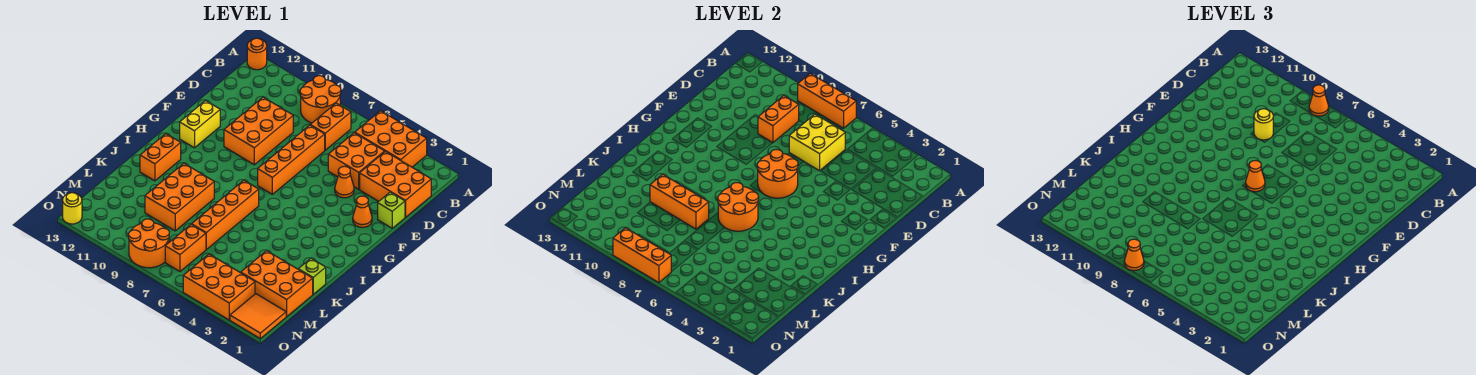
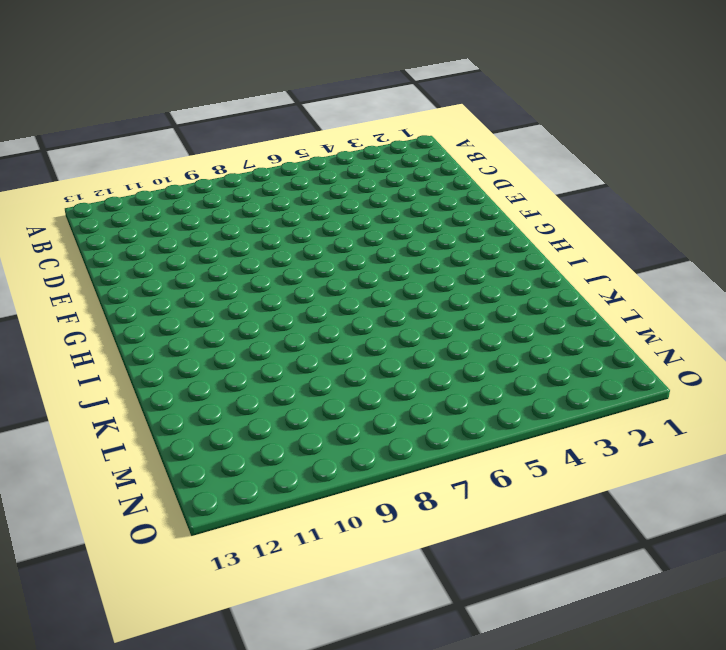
none -> orange brick A3:B5 level 1
none -> orange round brick A8:B9 level 1
none -> orange round brick A13 level 1
none -> orange brick B7:C7 level 1

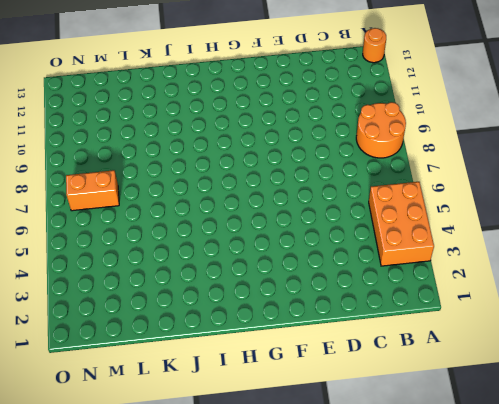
none -> orange brick B7:C7 level 1
none -> orange brick C1:D3 level 1
none -> orange brick C4:D5 level 1
none -> orange brick D7:G7 level 1

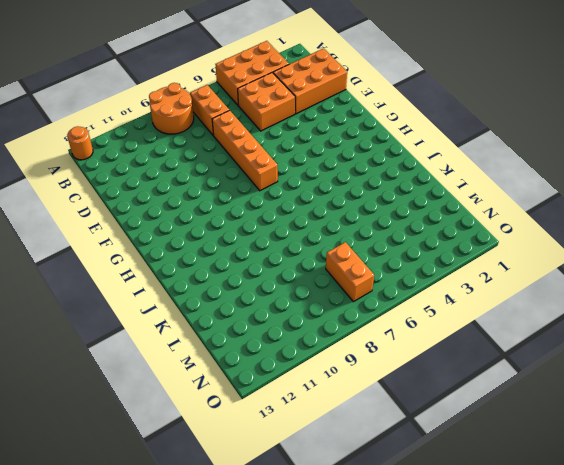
none -> orange brick D9:F10 level 1
none -> lime brick E1 level 1
none -> orange cone E4 level 1
none -> orange cone F2 level 1

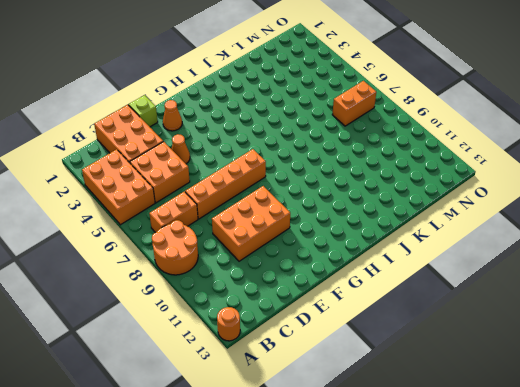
none -> yellow brick F12:G12 level 1
none -> orange brick I7:L7 level 1
none -> orange brick I12:J12 level 1
none -> orange brick J9:L10 level 1

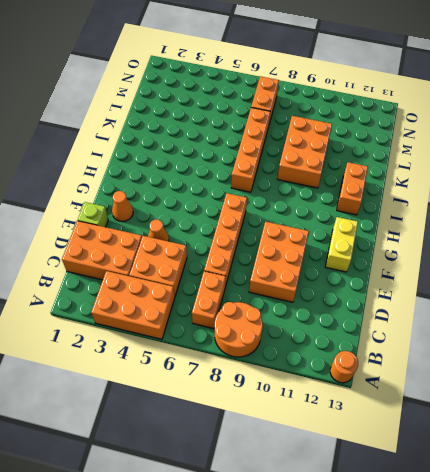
none -> lime brick K1 level 1
none -> orange brick L1:M3 level 1
none -> orange tile N1:O2 level 1
none -> orange brick N3:O5 level 1

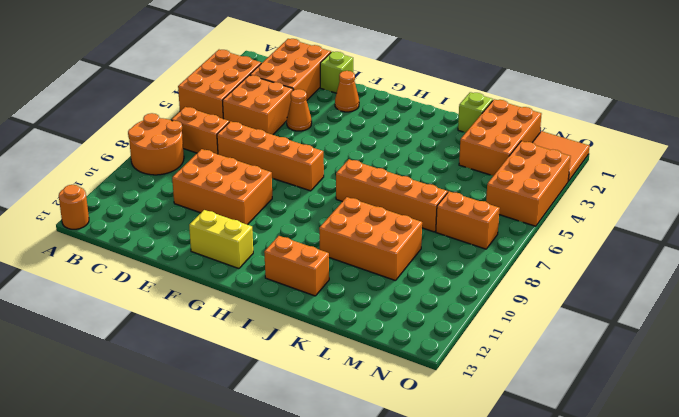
none -> orange round brick N8:O9 level 1
none -> yellow round brick O13 level 1
none -> orange brick A7:A9 level 2
none -> yellow brick C6:D7 level 2

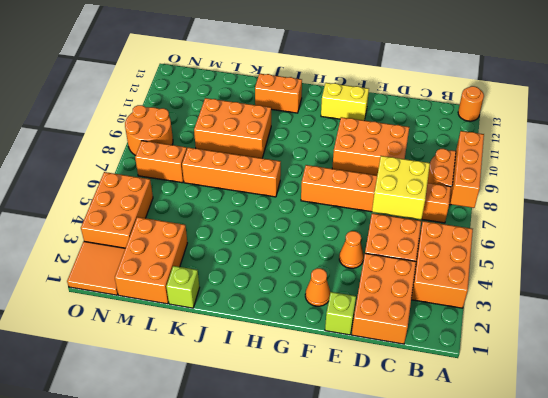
none -> yellow round brick O13 level 1
none -> orange brick C9:D9 level 2
none -> orange round brick F6:G7 level 2
none -> orange round brick I6:J7 level 2

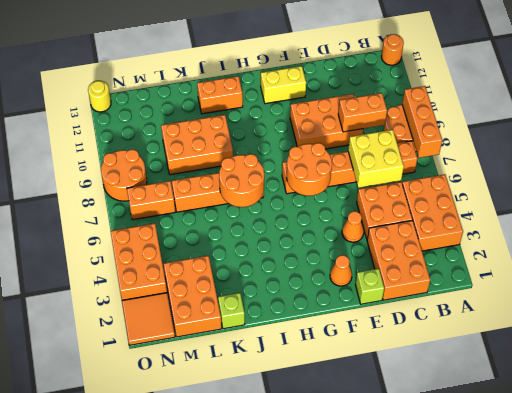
none -> orange brick K8:K10 level 2
none -> orange brick O7:O9 level 2
none -> orange cone A8 level 3
none -> yellow round brick D9 level 3

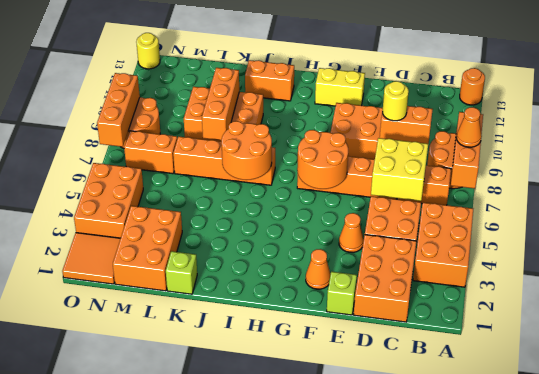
none -> orange cone G7 level 3
none -> orange cone O8 level 3

